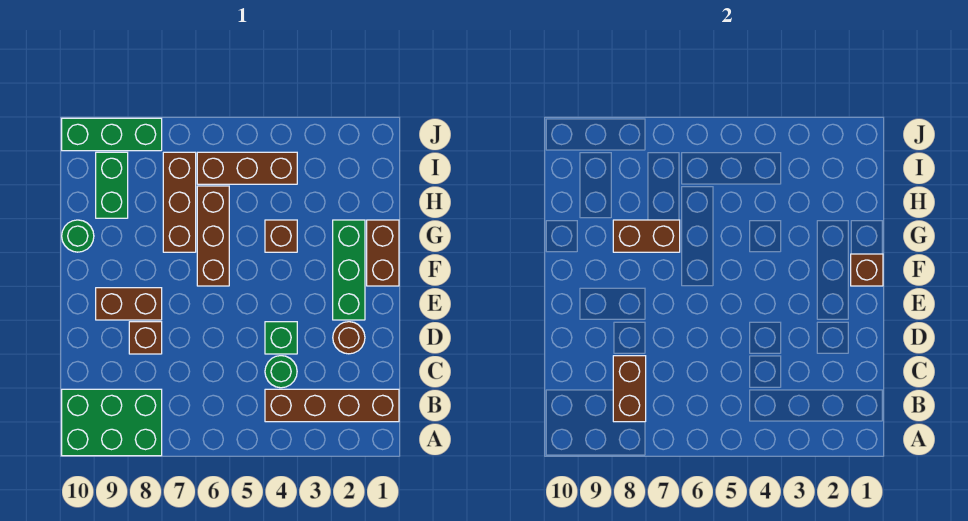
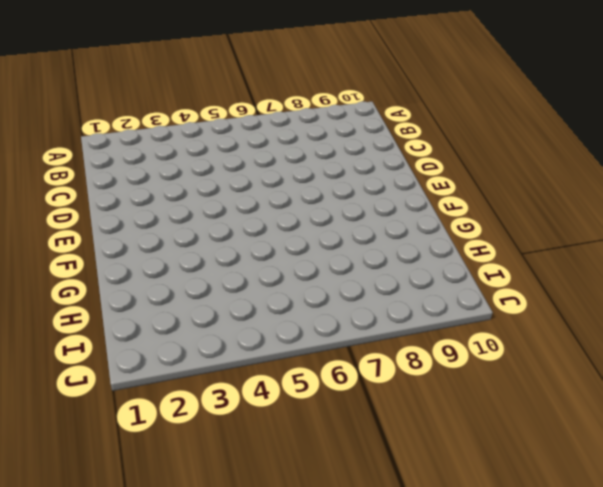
none -> green brick A8:B10 level 1
none -> brown brick B1:B4 level 1
none -> green round brick C4 level 1

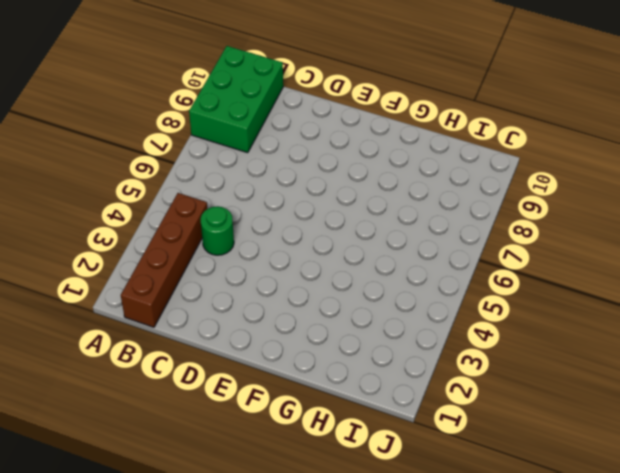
none -> brown round brick D2 level 1
none -> green brick D4 level 1
none -> brown brick D8 level 1

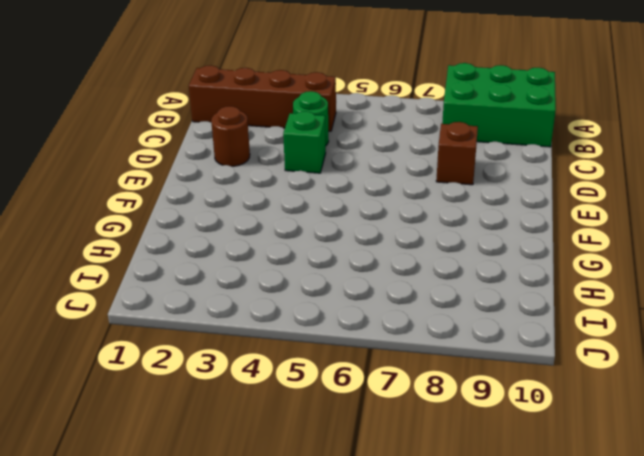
none -> green brick E2:G2 level 1
none -> brown brick E8:E9 level 1
none -> brown brick F1:G1 level 1

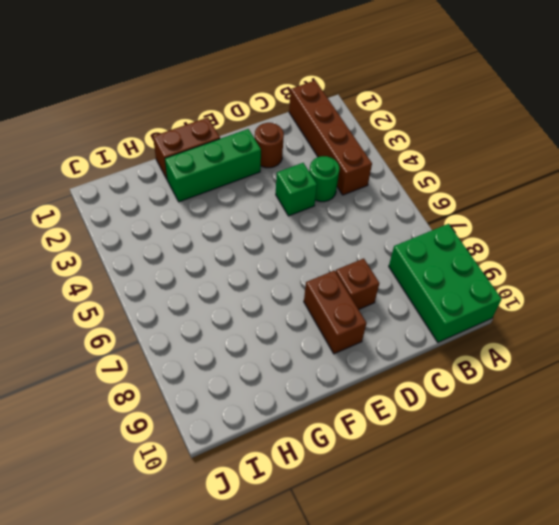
none -> brown brick F6:H6 level 1
none -> brown brick G4 level 1
none -> brown brick G7:I7 level 1

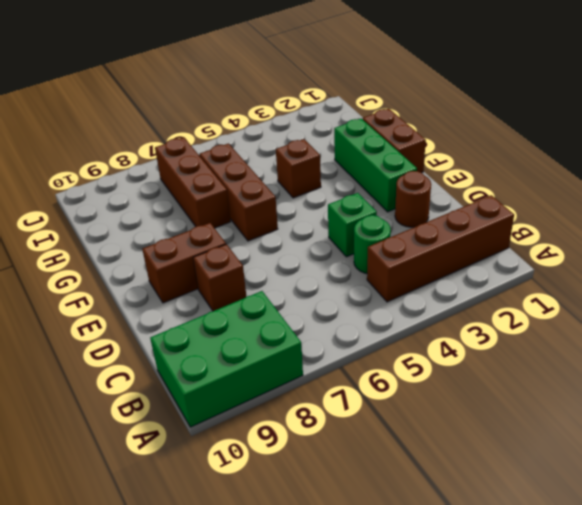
none -> green round brick G10 level 1
none -> green brick H9:I9 level 1
none -> brown brick I4:I6 level 1

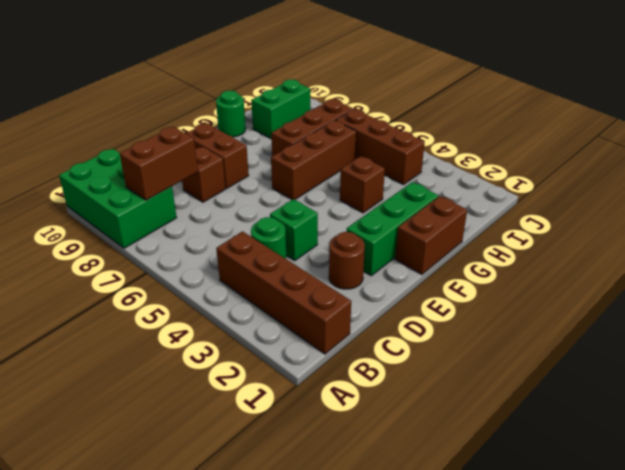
none -> green brick J8:J10 level 1
none -> brown brick F1 level 2
none -> brown brick G7:G8 level 2

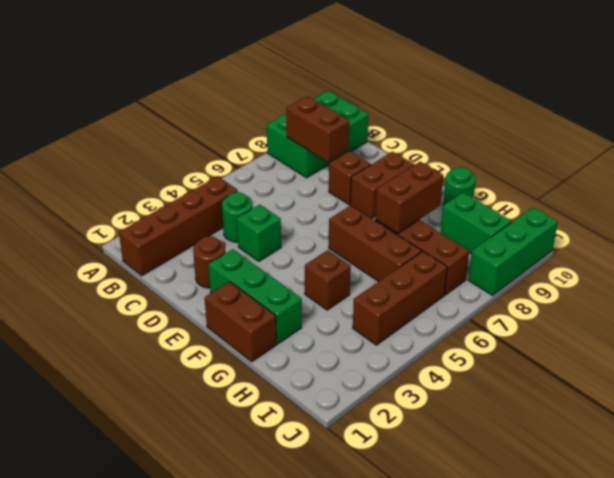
none -> brown brick F1 level 2

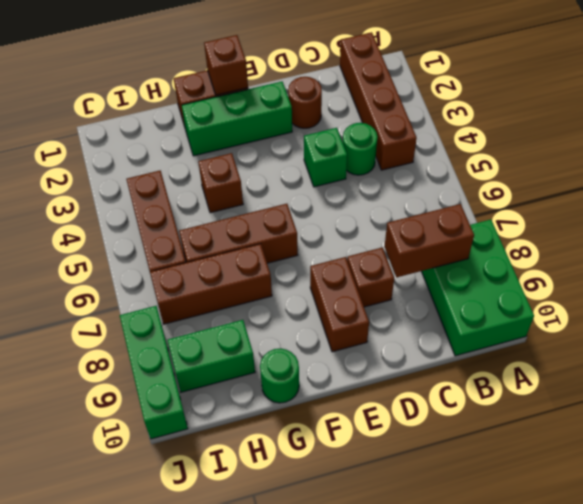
none -> brown brick G7:G8 level 2

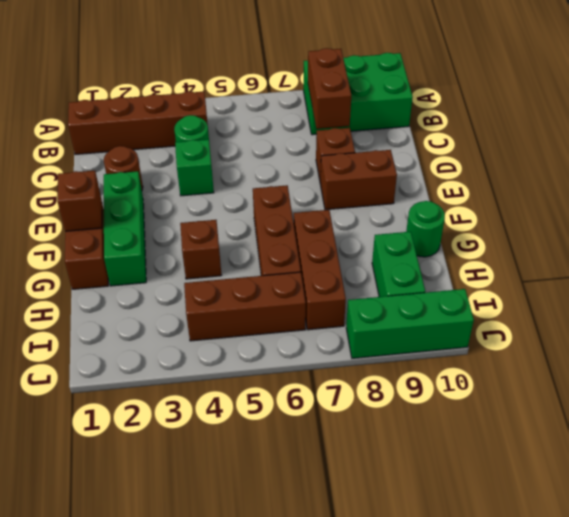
none -> brown brick G7:G8 level 2

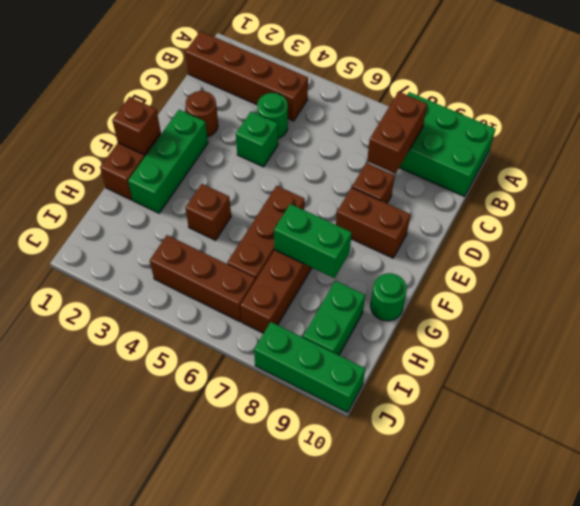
green brick G7:G8 level 2 -> brown brick G7:G8 level 2

